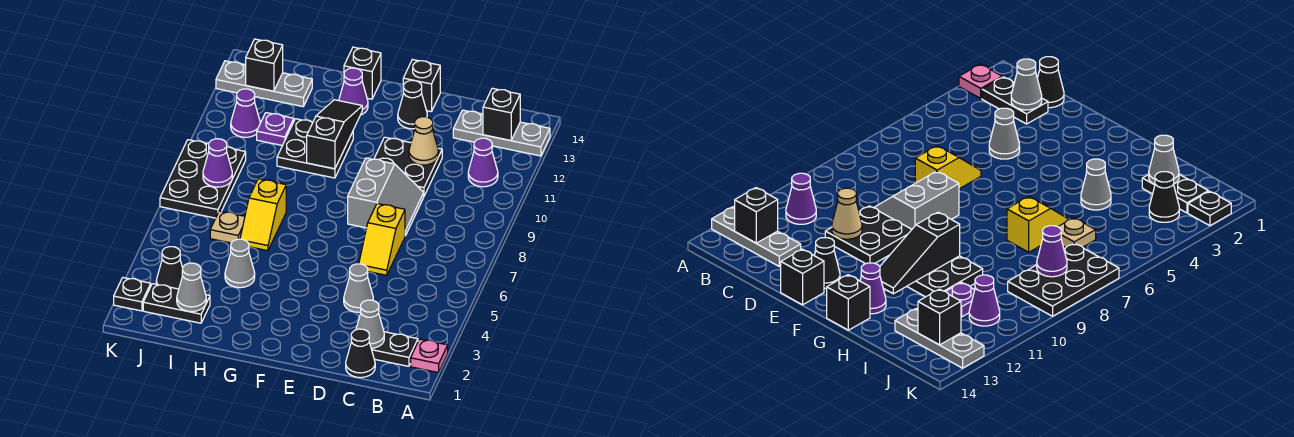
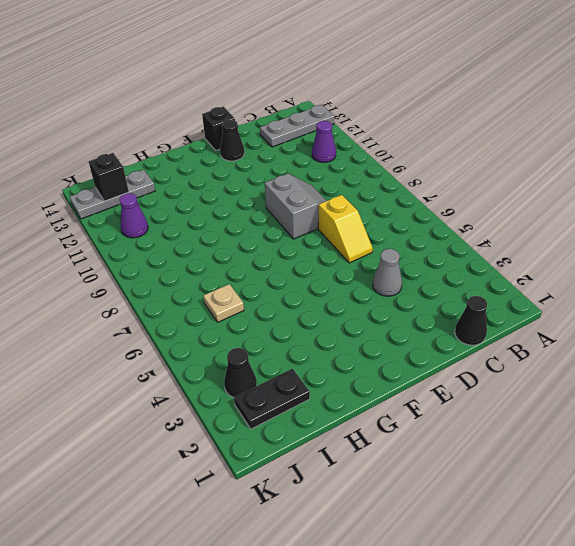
none -> pink plate A2 level 1
none -> black plate B2:C2 level 1
none -> black plate D10:E11 level 1
none -> black plate G10:H11 level 1

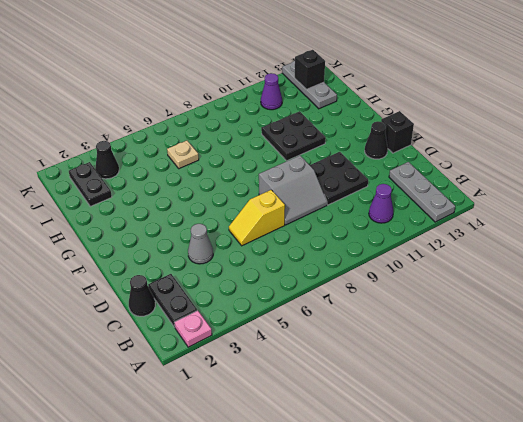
none -> purple cone G13 level 1
none -> black brick G14 level 1
none -> grey cone H4 level 1
none -> yellow slope H6:H7 level 1 top 7

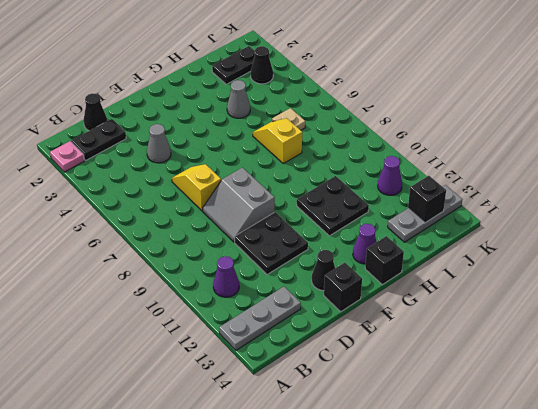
none -> purple plate I11 level 1
none -> black plate J7:K9 level 1
none -> black plate K2 level 1
none -> black brick B13 level 2

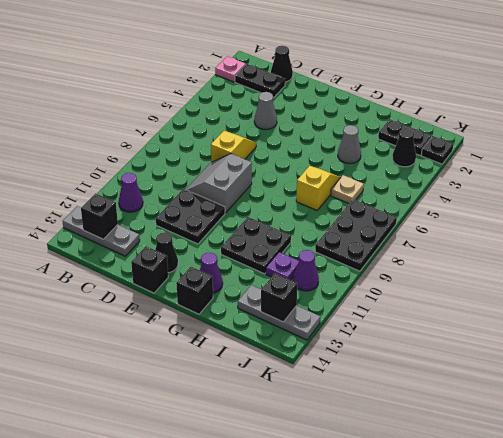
none -> grey cone C2 level 2
none -> tan cone D11 level 2
none -> black slope G10:G12 level 2 top 10
none -> grey cone I2 level 2

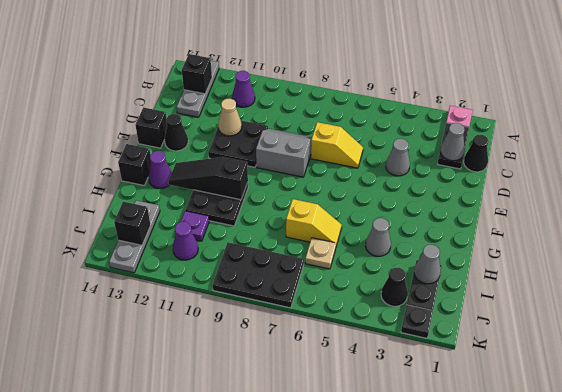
none -> purple cone J8 level 2

